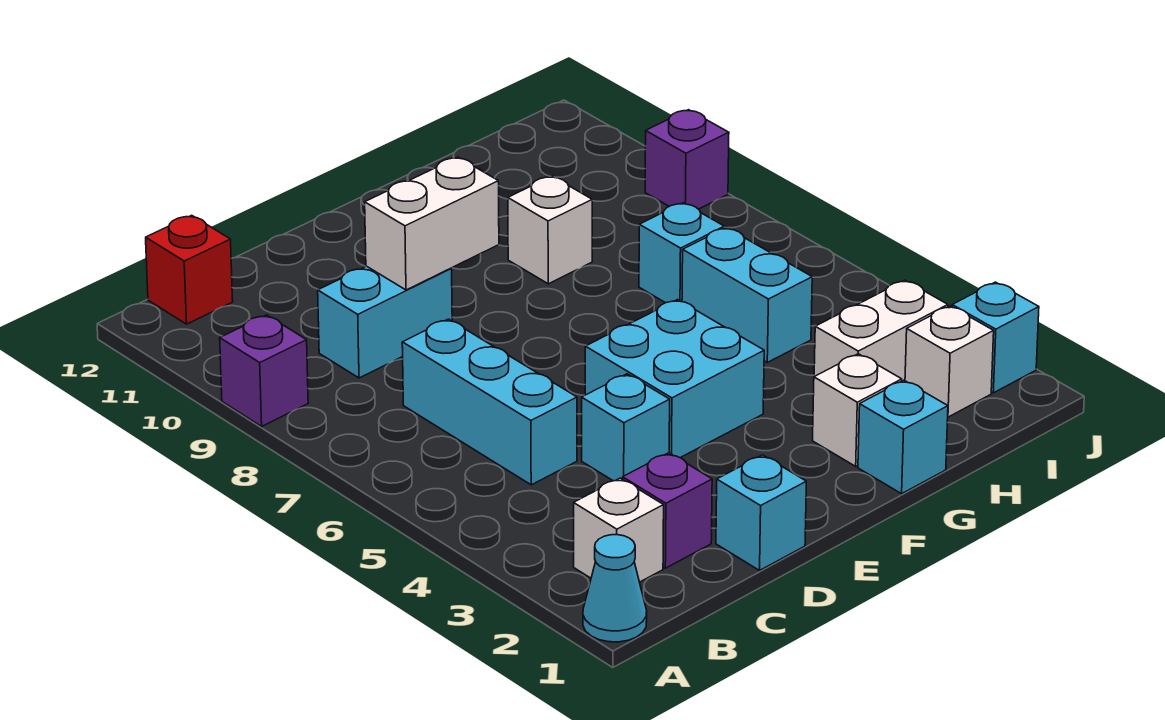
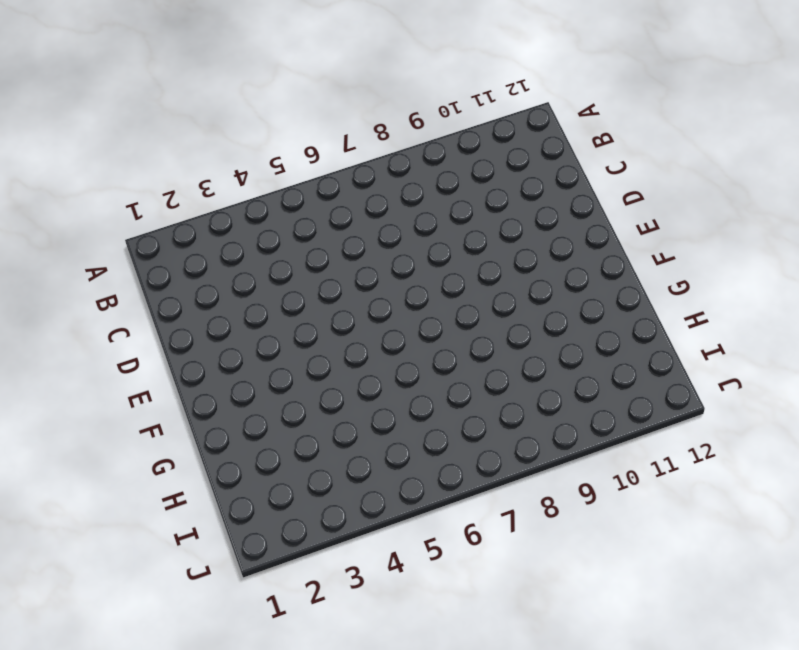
none -> cyan cone A1 level 1
none -> purple brick A9 level 1
none -> white brick B2 level 1

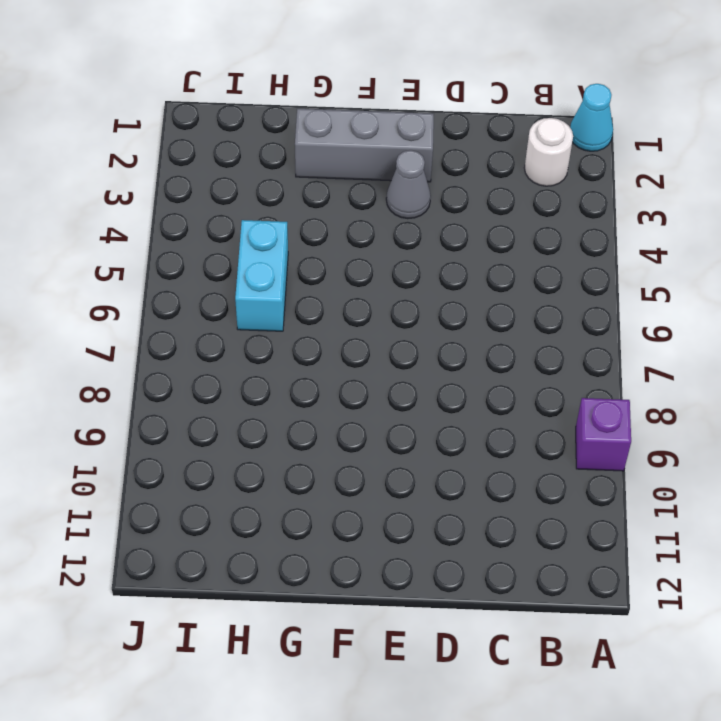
white round brick B2 level 1 -> white brick B2 level 1
grey brick E2:G2 level 1 -> white brick G2 level 1
grey cone E3 level 1 -> none
none -> red brick B12 level 1
none -> purple brick C2 level 1
none -> cyan brick C5:C7 level 1

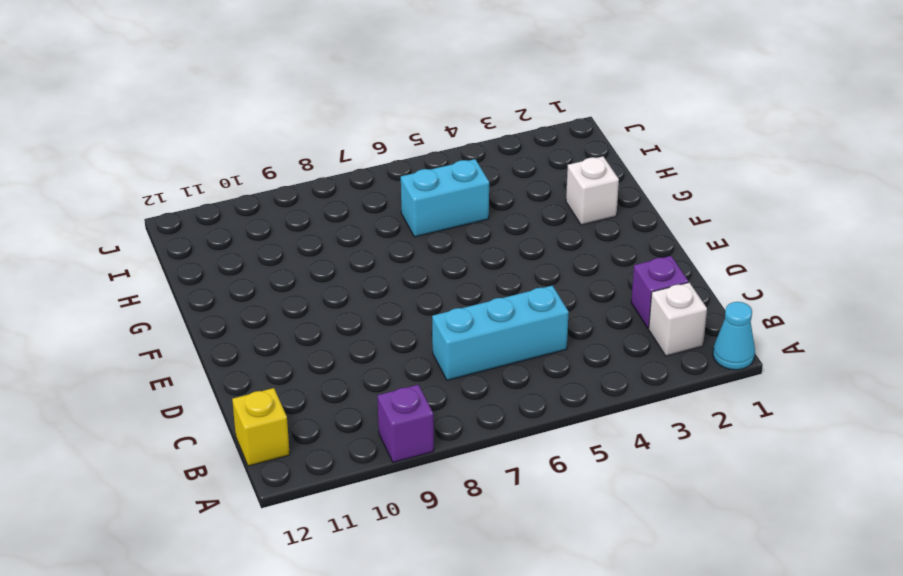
yellow brick B12 level 1 -> red brick B12 level 1
none -> cyan brick C9:D9 level 1
none -> cyan brick D1 level 1
none -> cyan brick D4 level 1

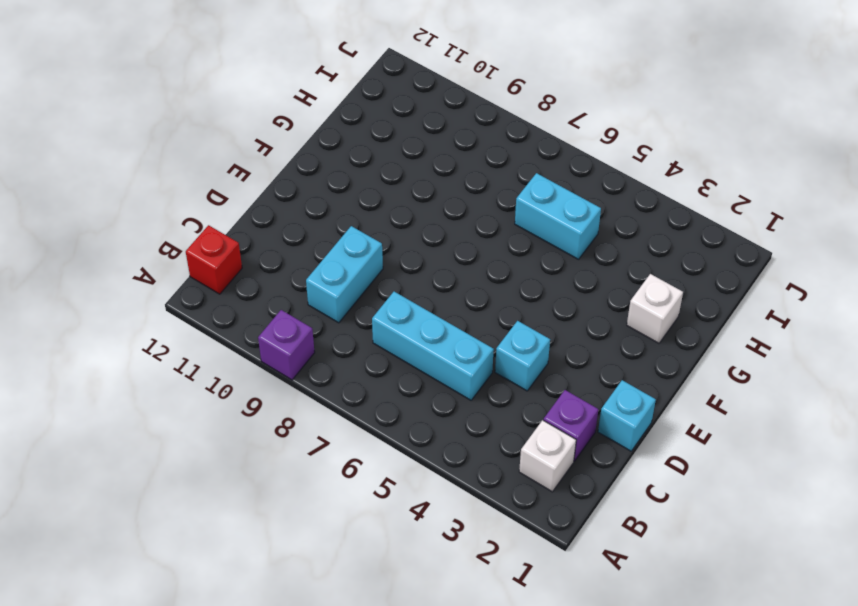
none -> cyan cone A1 level 1
none -> cyan brick E4:F5 level 1
none -> cyan brick G1 level 1

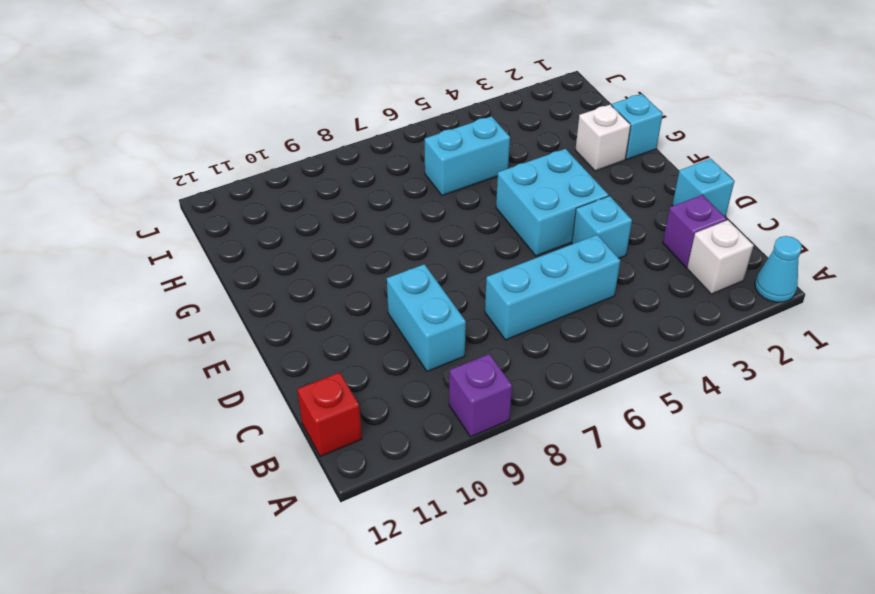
none -> white brick G9 level 1
none -> white brick H3:I3 level 1
none -> cyan brick H7 level 1

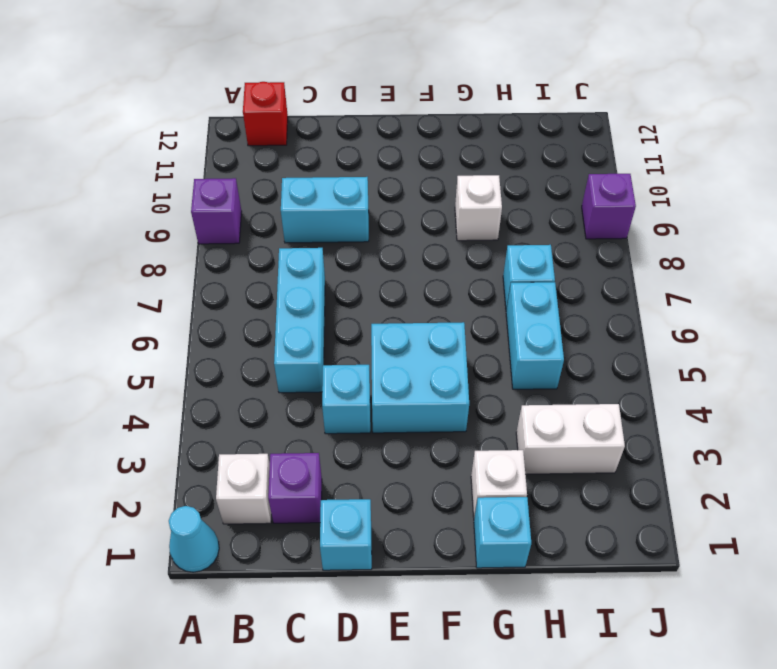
none -> white brick I2 level 1
none -> cyan brick J2 level 1
none -> white brick D9:E9 level 2

